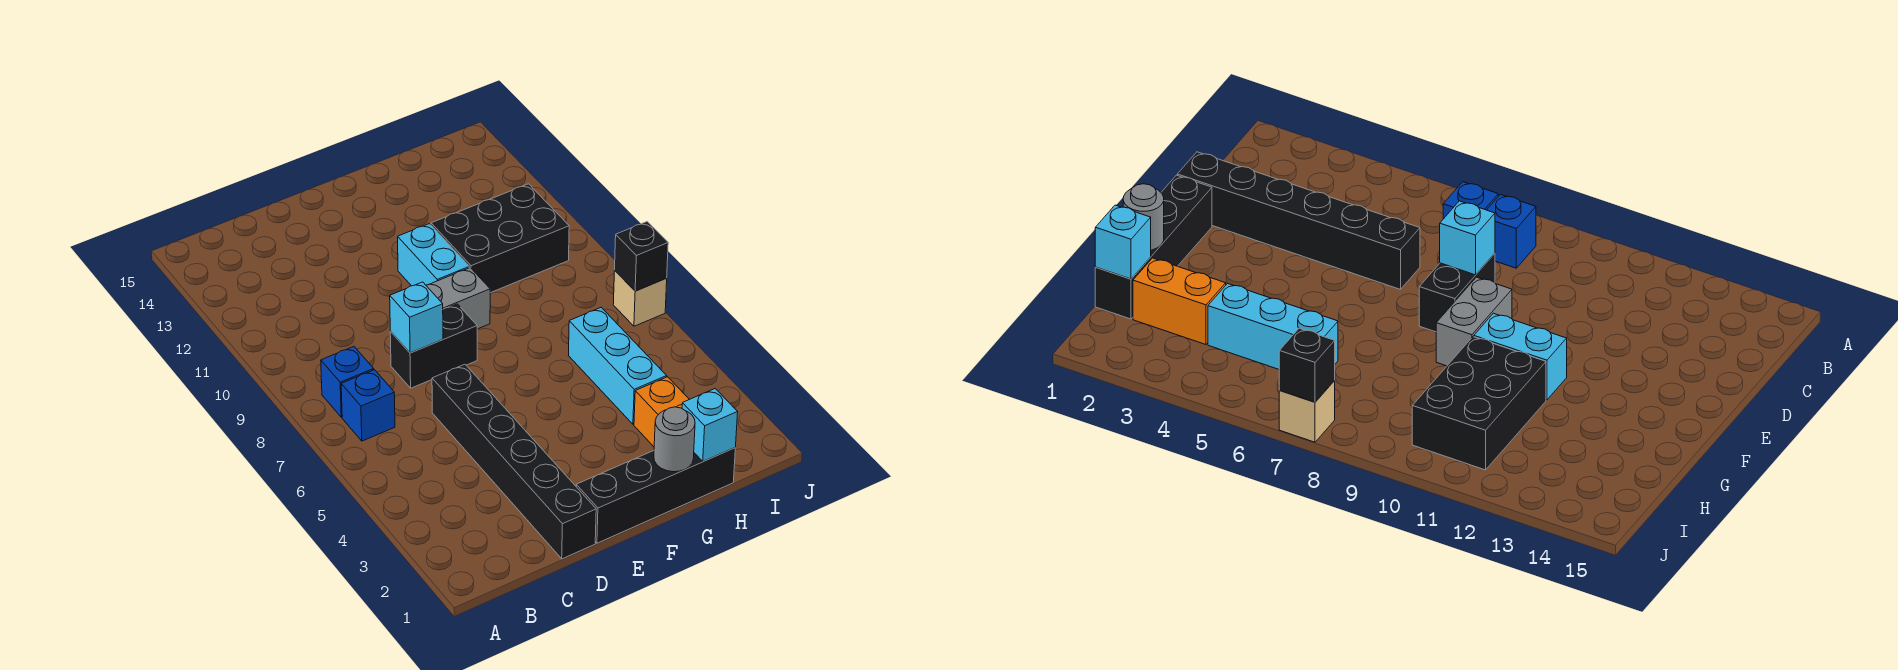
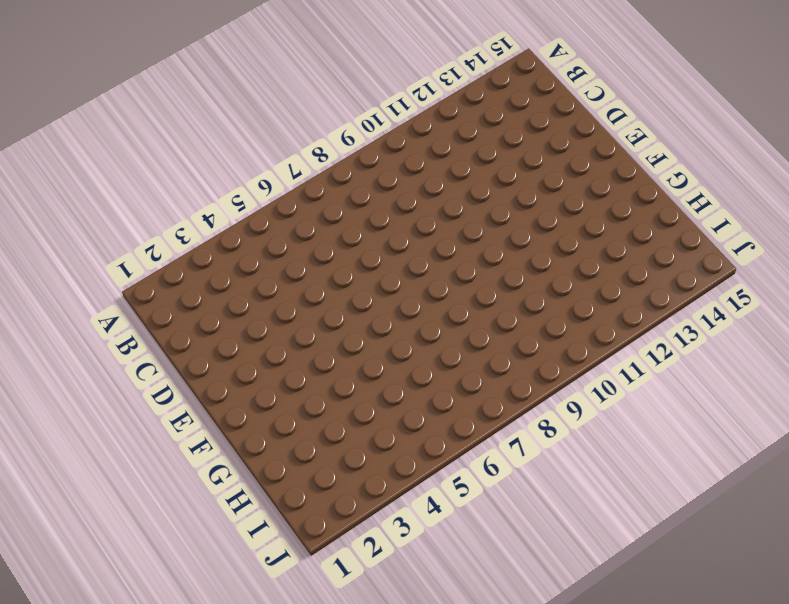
none -> blue brick B7 level 1
none -> blue brick B8 level 1
none -> black brick D1:D6 level 1

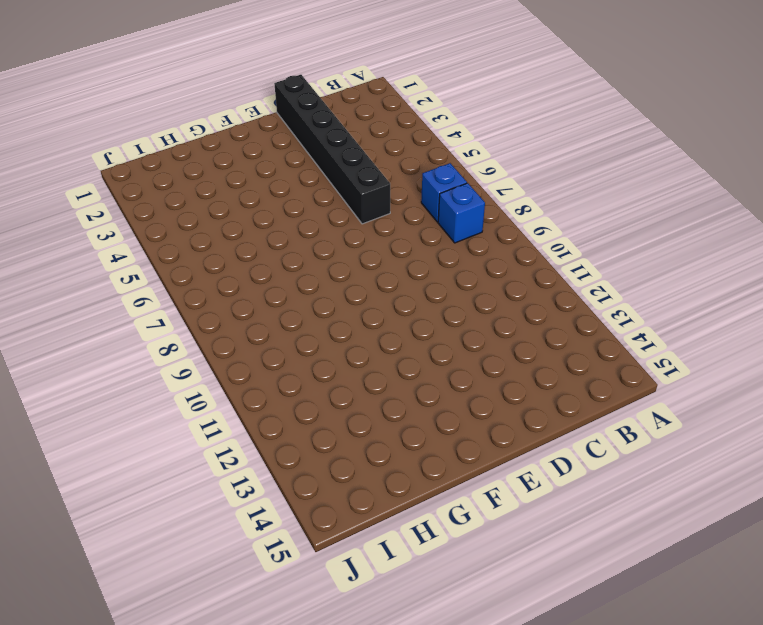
none -> black brick D8:E8 level 1
none -> black brick E1:H1 level 1
none -> grey brick E9:F9 level 1

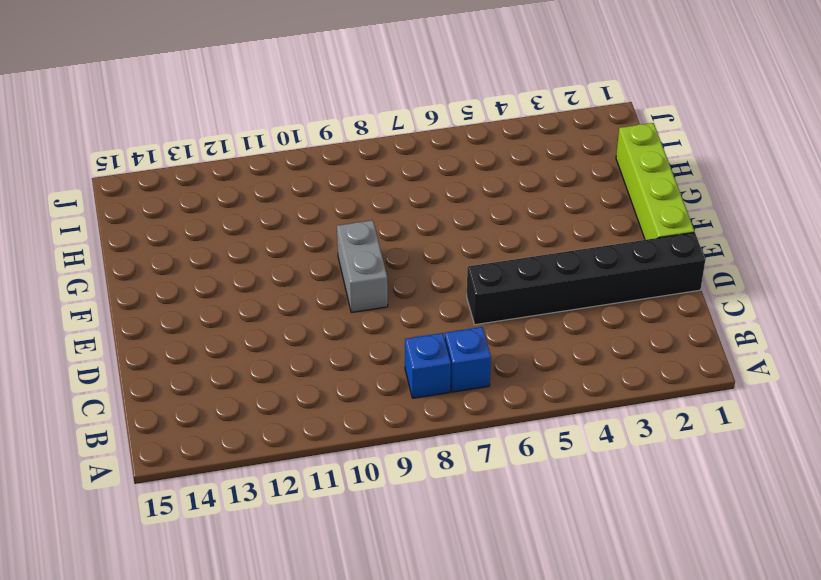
lime brick E1:H1 level 1 -> black brick E1:H1 level 1
none -> black brick D8:E8 level 1
none -> cyan brick F10:F11 level 1
none -> black brick G10:I11 level 1

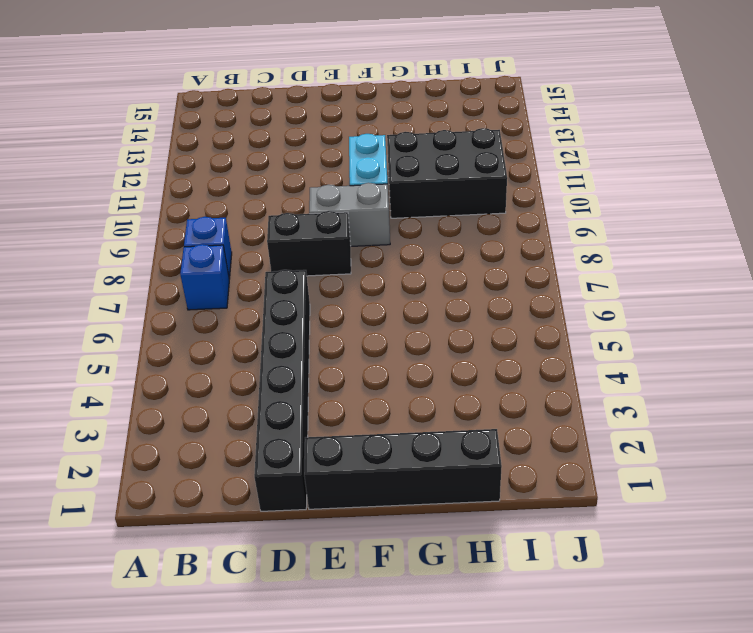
none -> orange brick H2:H3 level 1
none -> cyan brick H4:H6 level 1
none -> tan brick J7 level 1

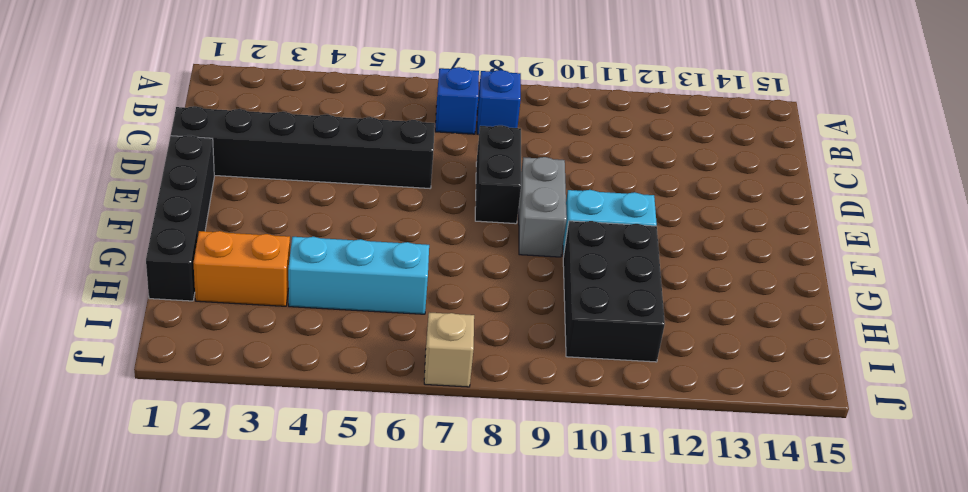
none -> cyan brick D8 level 2
none -> grey round brick G1 level 2
none -> cyan brick H1 level 2

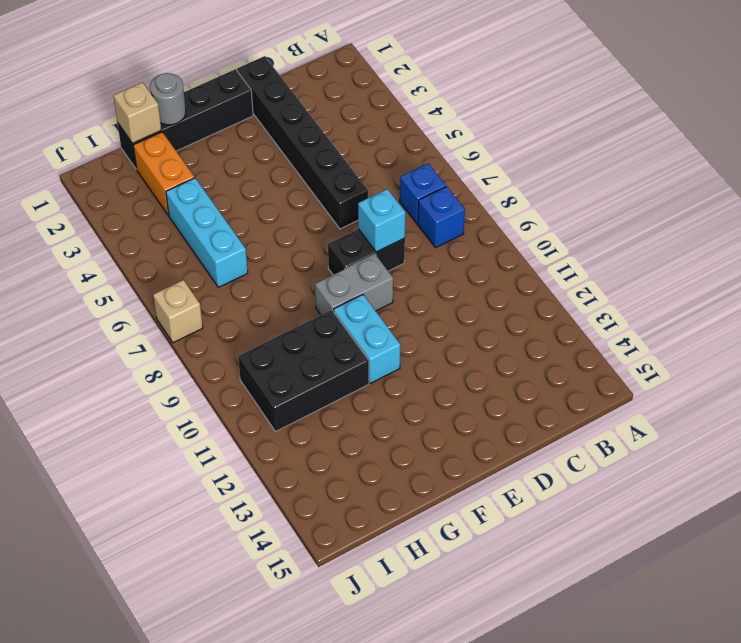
tan brick H1 level 2 -> cyan brick H1 level 2
none -> black brick J7 level 2

